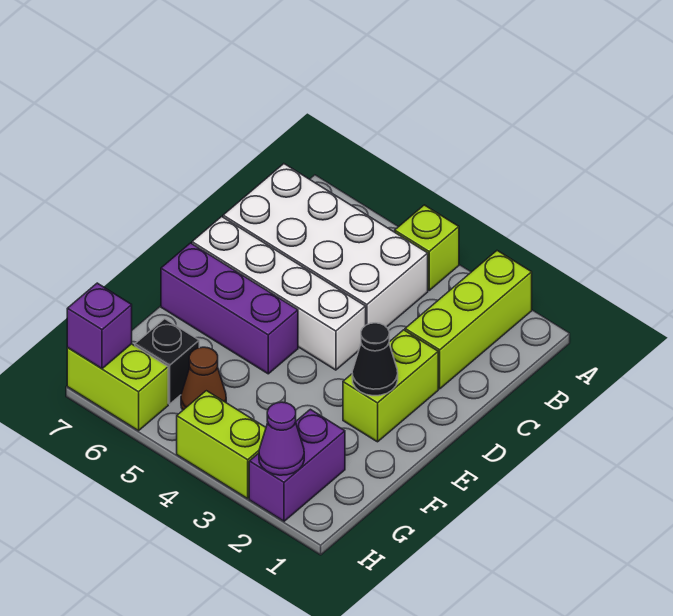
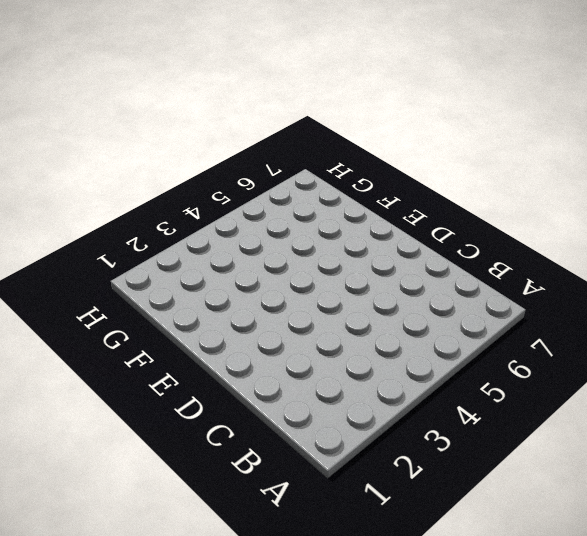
none -> lime brick A2:C2 level 1
none -> lime brick A4 level 1
none -> white brick B4:C7 level 1

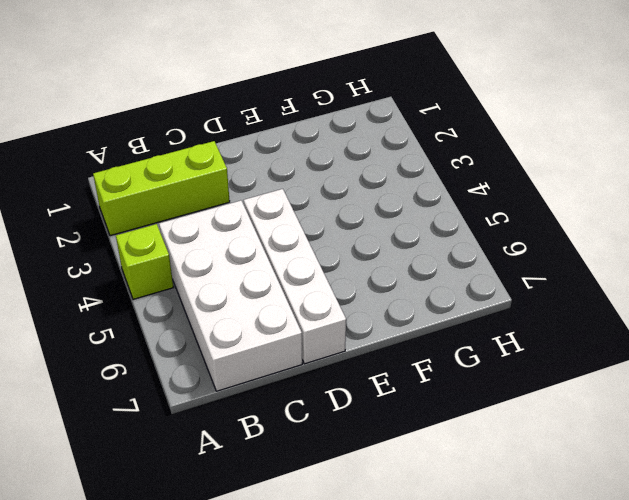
none -> lime brick D2:E2 level 1
none -> purple brick E5:E7 level 1
none -> purple brick G2:H2 level 1

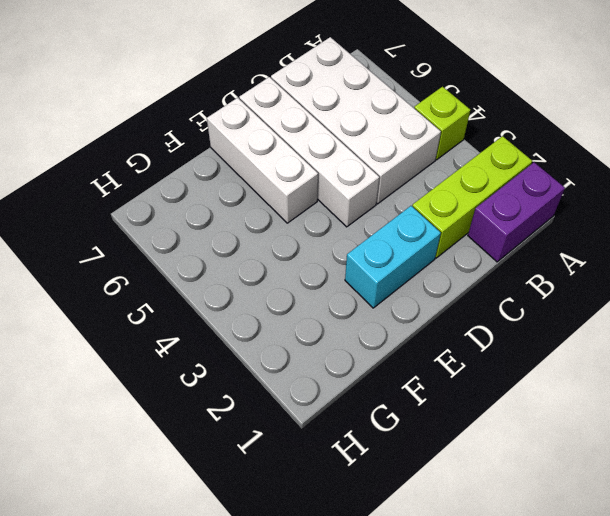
purple brick A1:B1 level 1 -> purple brick G2:H2 level 1
cyan brick D2:E2 level 1 -> lime brick D2:E2 level 1
white brick E5:E7 level 1 -> purple brick E5:E7 level 1
none -> brown cone G5 level 1
none -> black brick G6 level 1
none -> lime brick H3:H4 level 1

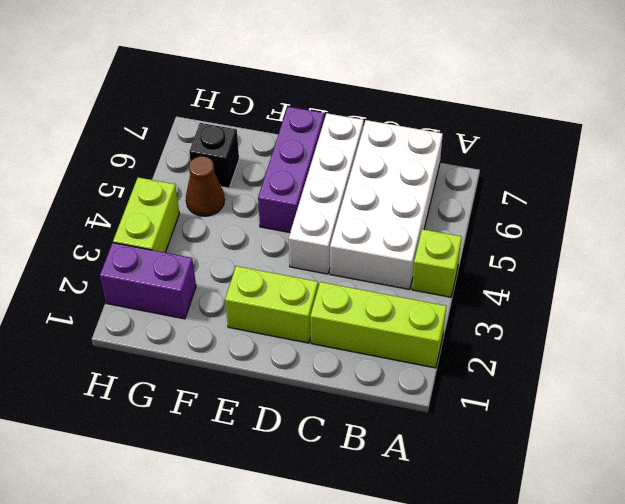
none -> lime brick H6:H7 level 1
none -> black cone E2 level 2
none -> purple cone H2 level 2

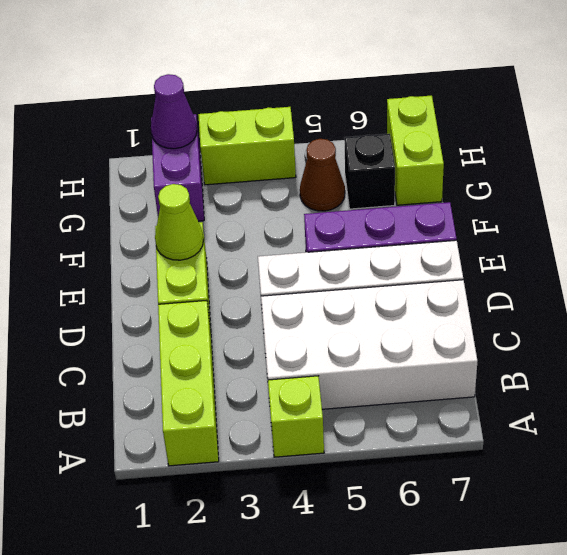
lime cone E2 level 2 -> black cone E2 level 2
lime brick G7:H7 level 1 -> lime brick H6:H7 level 1
none -> purple brick H7 level 2

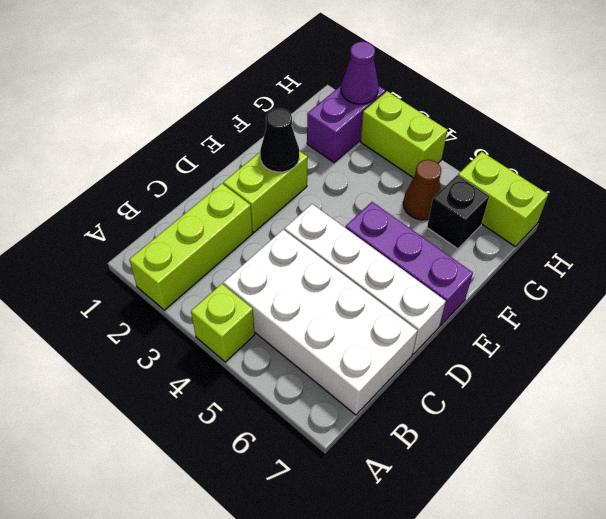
none -> purple brick H7 level 2

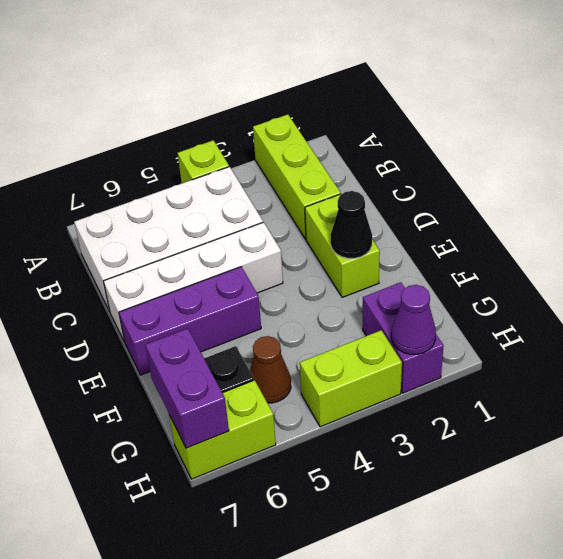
purple brick G7:H7 level 2 -> purple brick H7 level 2

